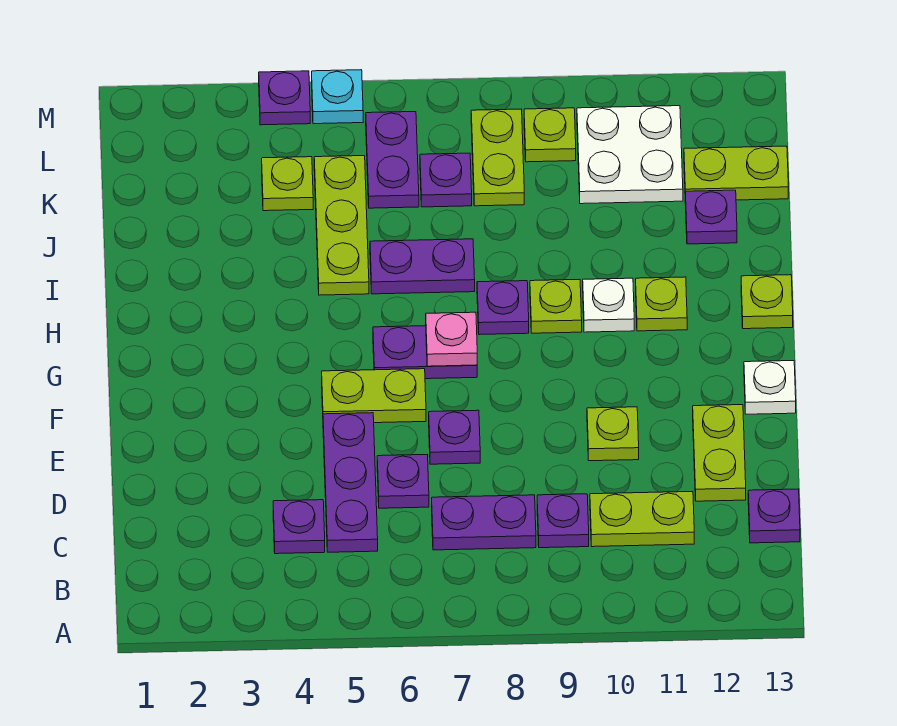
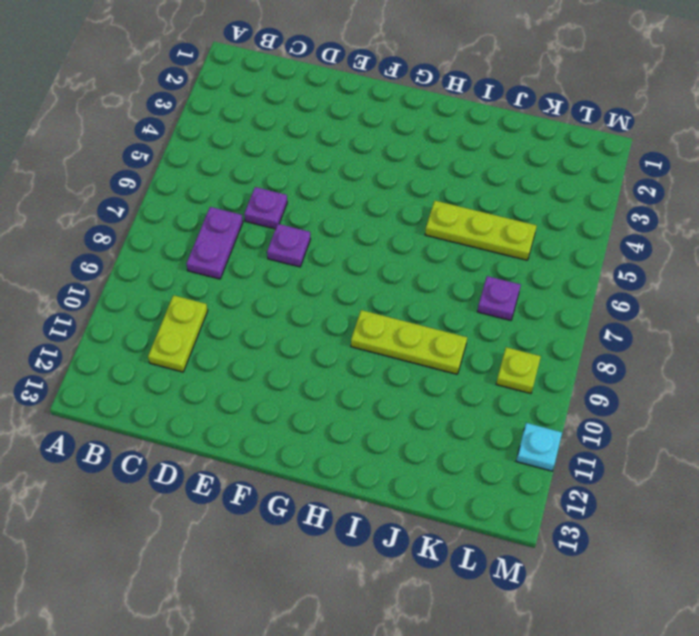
lime plate H9:J9 level 1 -> lime plate H9 level 1
cyan plate M11 level 1 -> cyan plate M5 level 1
none -> purple plate C4 level 1
none -> purple plate C5:E5 level 1
none -> purple plate C9 level 1
none -> purple plate C13 level 1

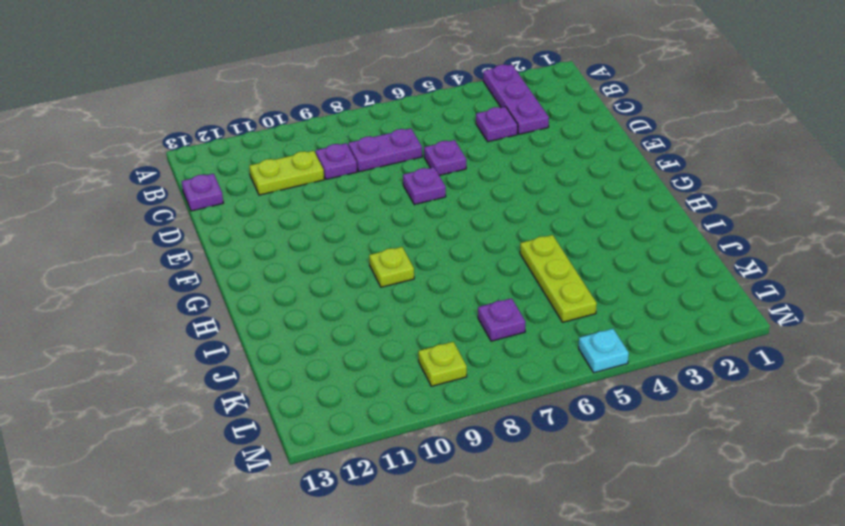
purple plate A3:C3 level 1 -> purple plate C5:E5 level 1
none -> lime plate D12:E12 level 1
none -> lime plate E10 level 1
none -> lime plate F5:F6 level 1
none -> white plate F13 level 1

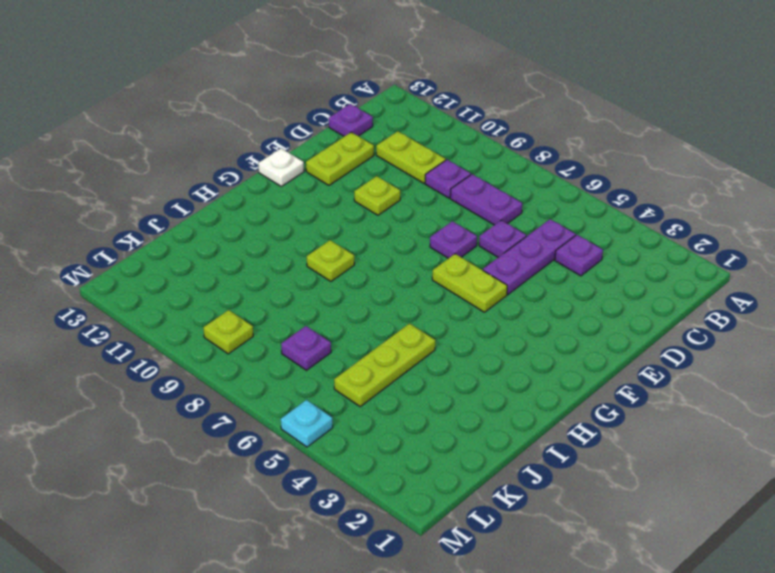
none -> purple plate G6:G7 level 1
none -> purple plate H8 level 1
none -> white plate H10 level 1
none -> lime plate H11 level 1

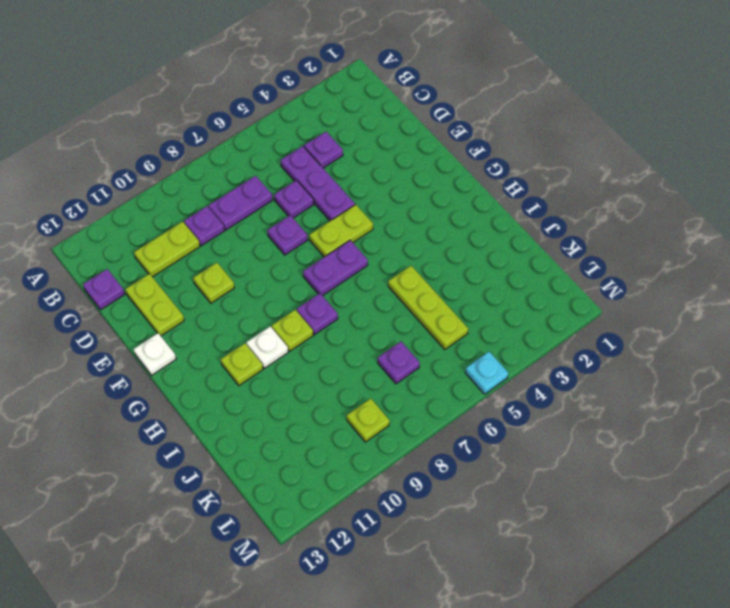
none -> lime plate H13 level 1
none -> purple plate I6:I7 level 1
none -> purple plate J12 level 1
none -> lime plate K4 level 1

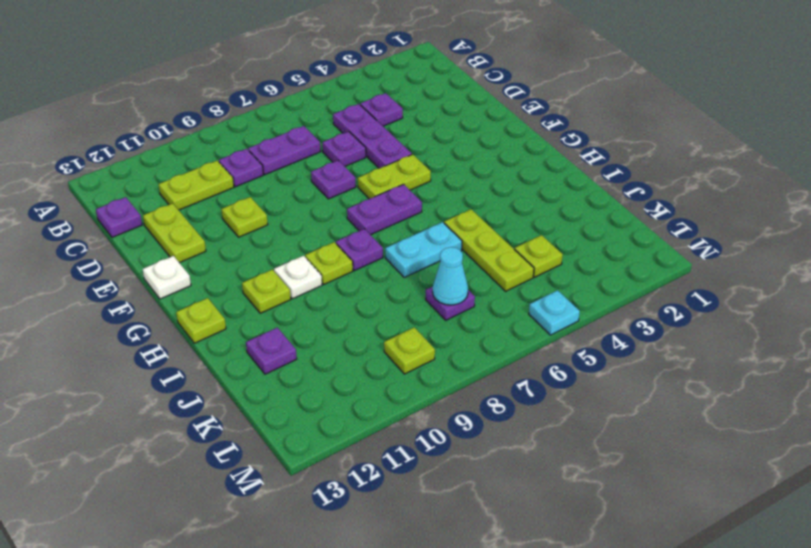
cyan plate I6:I7 level 1 -> purple plate I6:I7 level 1
cyan cone K7 level 2 -> none
none -> purple plate K6:L6 level 1
none -> lime plate K8:L8 level 1
none -> white plate K10:L11 level 1
none -> lime plate K12:K13 level 1

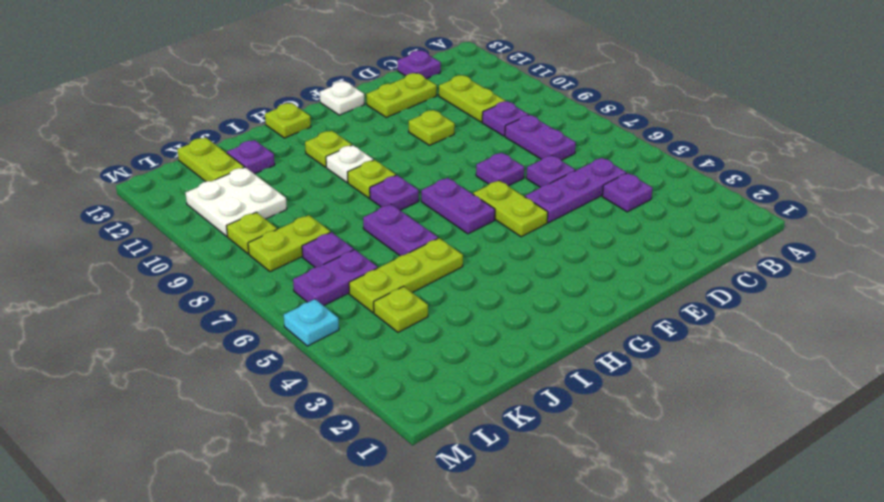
none -> purple plate M4 level 1
none -> pink plate G7 level 2

